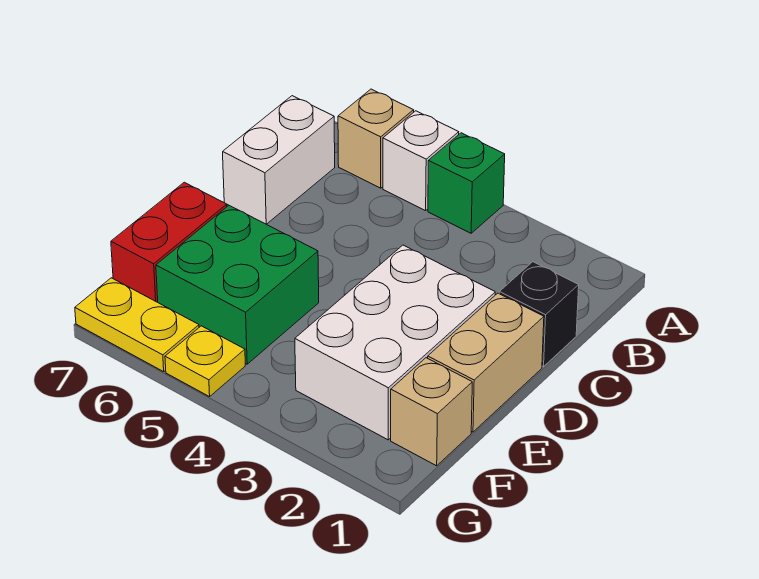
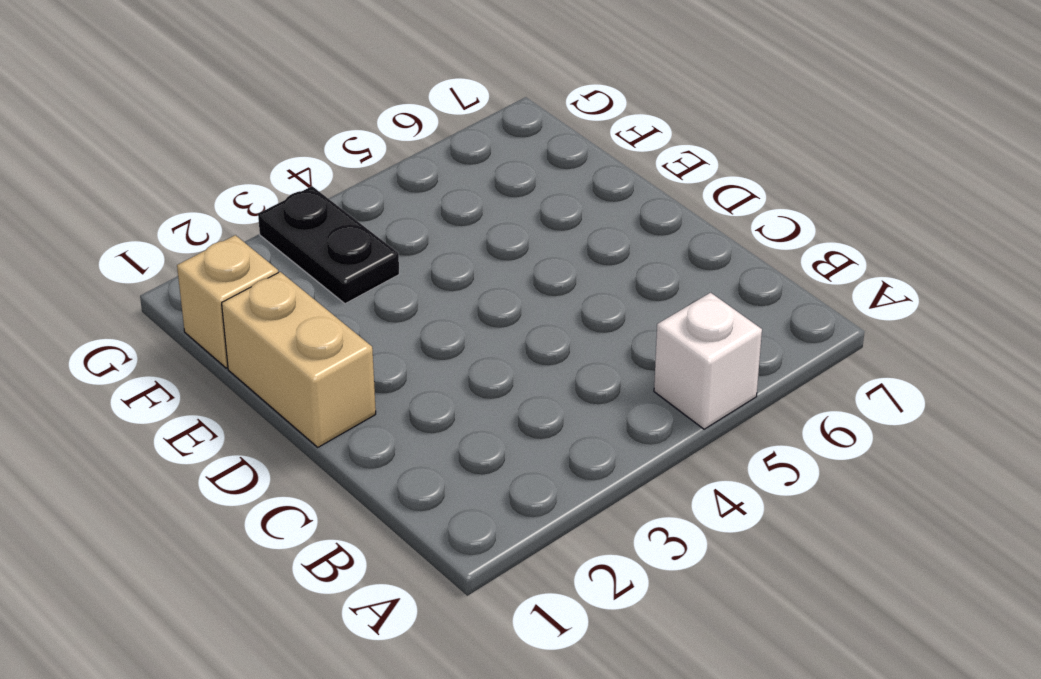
black plate F3:G3 level 1 -> white brick D2:F3 level 1
none -> green brick A4 level 1
none -> tan brick A6 level 1
none -> white brick B7:C7 level 1

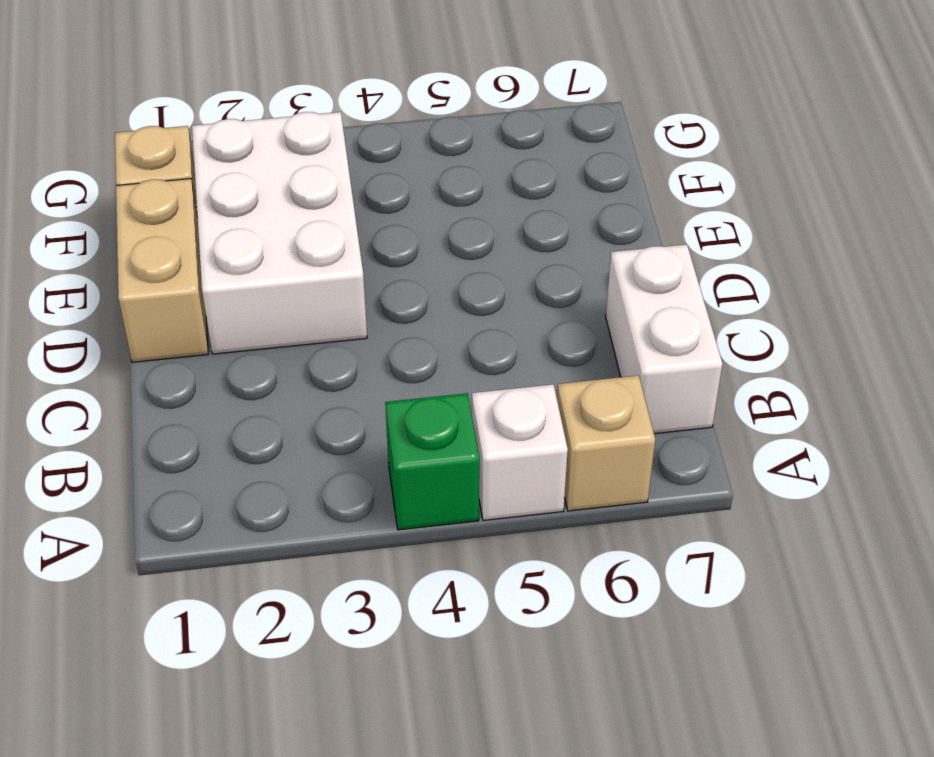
none -> black brick C1 level 1
none -> green brick E5:F6 level 1
none -> red brick E7:F7 level 1

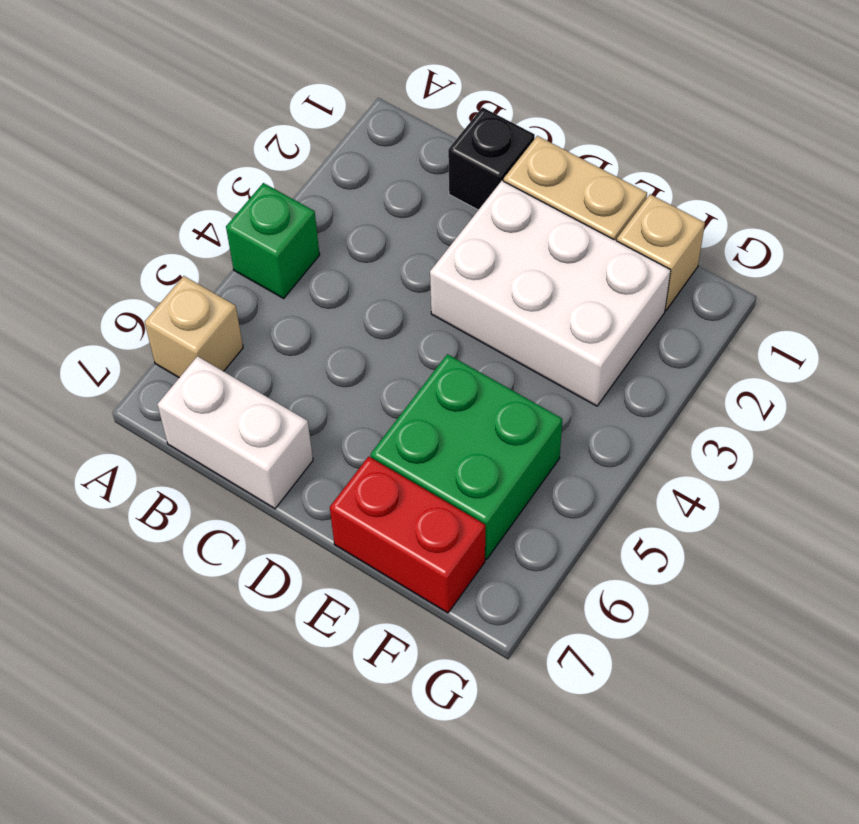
none -> white brick A5 level 1
none -> yellow plate G5 level 1
none -> yellow plate G6:G7 level 1

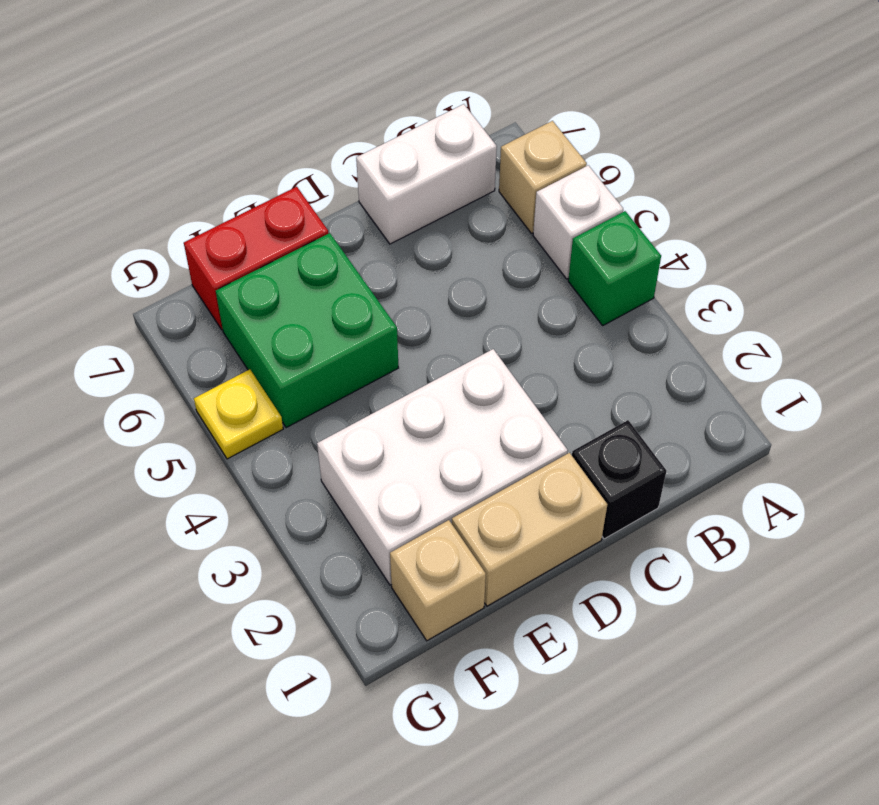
none -> yellow plate G6:G7 level 1

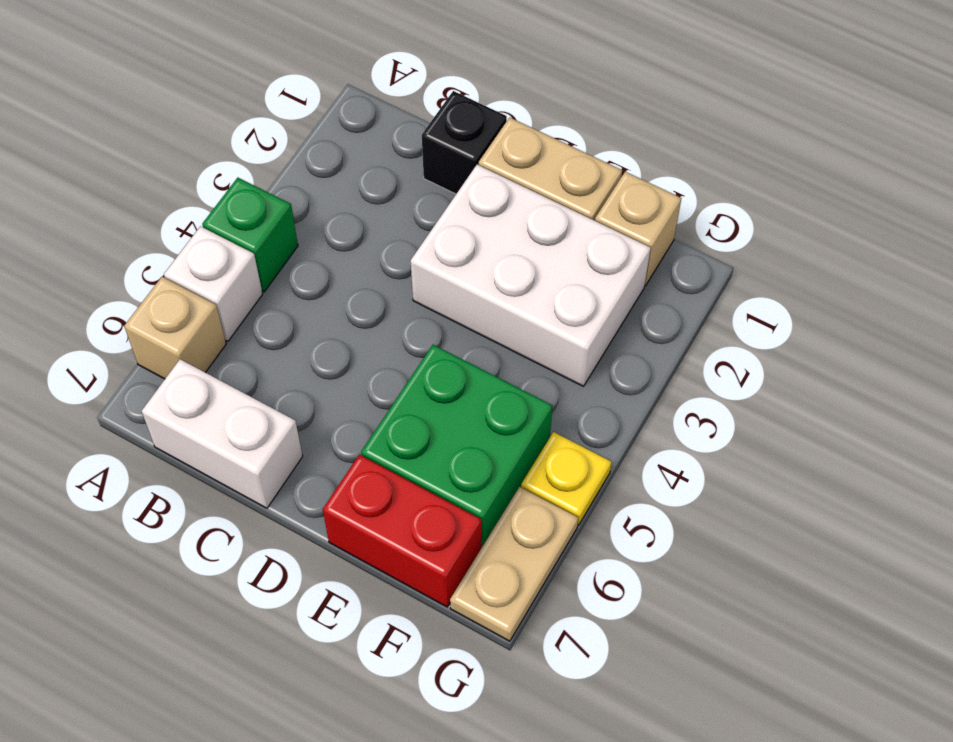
tan plate G6:G7 level 1 -> yellow plate G6:G7 level 1

